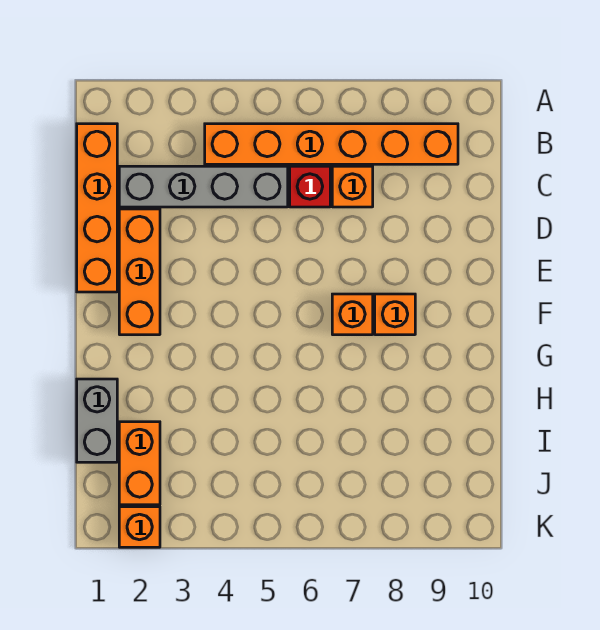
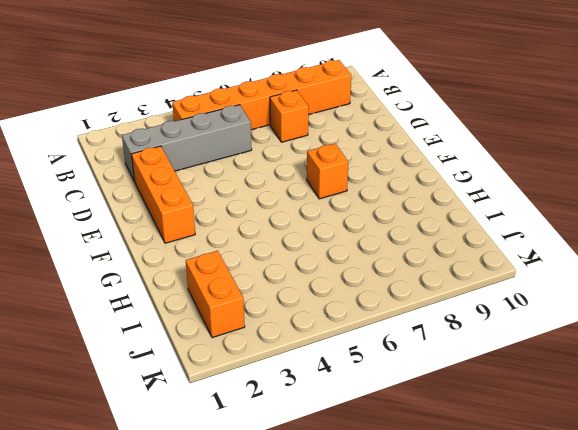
none -> orange brick B1:E1 level 1
none -> red brick C6 level 1

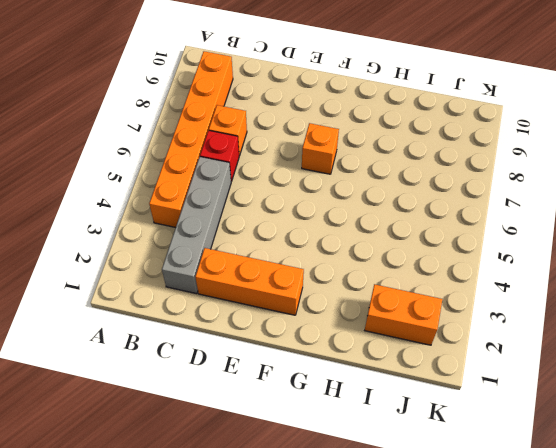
none -> orange brick B1:E1 level 1
none -> orange brick F8 level 1

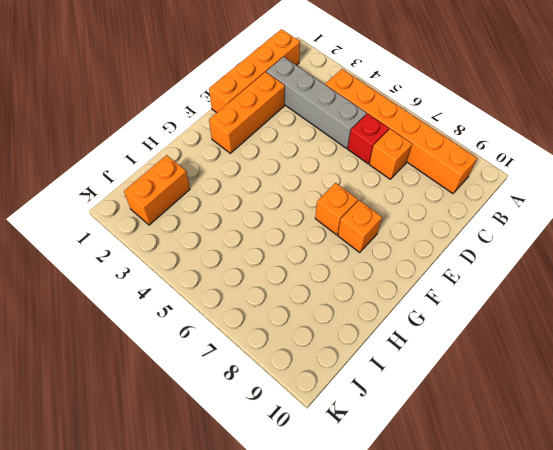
none -> grey brick H1:I1 level 1
none -> orange brick K2 level 1

